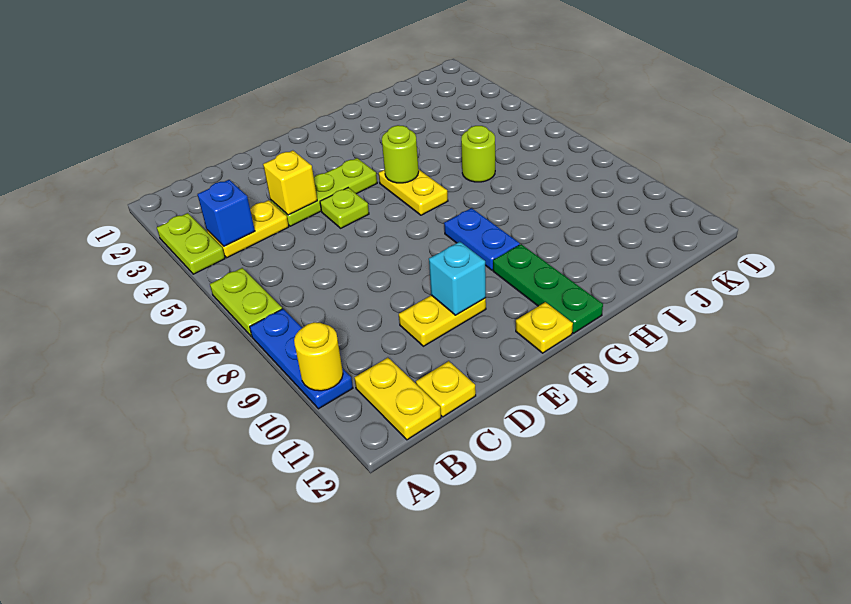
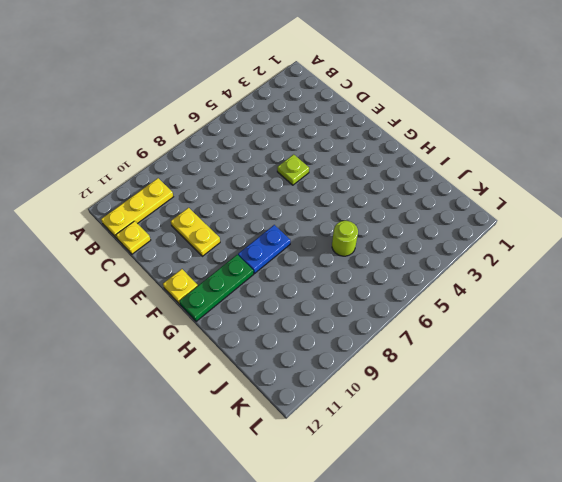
yellow plate B10:B12 level 1 -> yellow plate B11:B12 level 1
none -> lime plate A3:A4 level 1
none -> lime plate A6:A7 level 1
none -> blue plate A8:A10 level 1

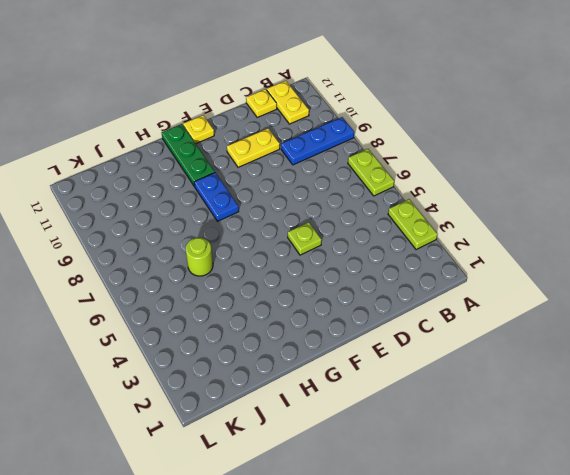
blue plate A9:C9 level 1 -> blue plate A8:A10 level 1
none -> yellow plate B4:C4 level 1
none -> lime plate D4:F4 level 1
none -> yellow plate G5:G6 level 1

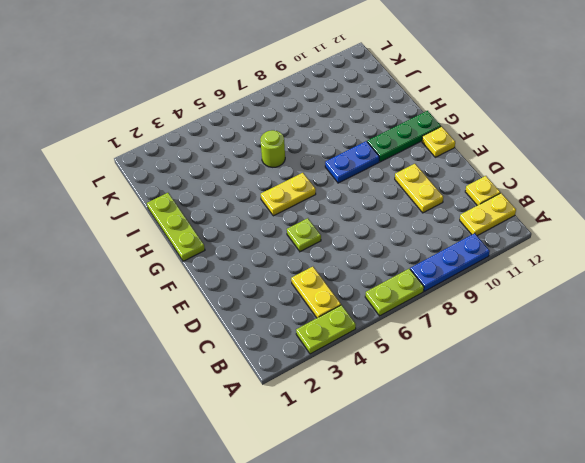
lime plate G1:I1 level 1 -> lime plate D4:F4 level 1
none -> yellow round brick A10 level 2
none -> blue brick B4 level 2
none -> yellow brick D4 level 2

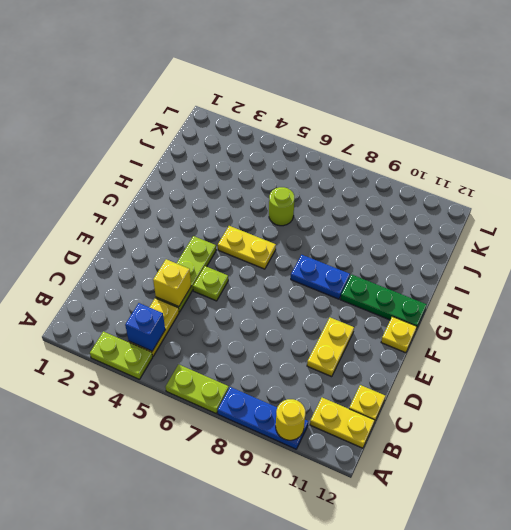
none -> cyan brick E10 level 2
none -> lime round brick G5 level 2

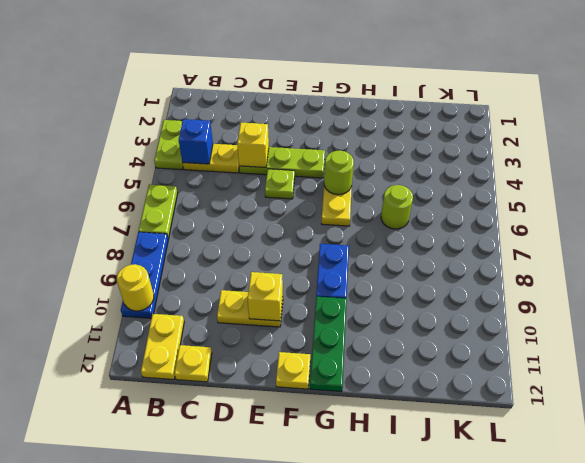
yellow brick E10 level 2 -> cyan brick E10 level 2

